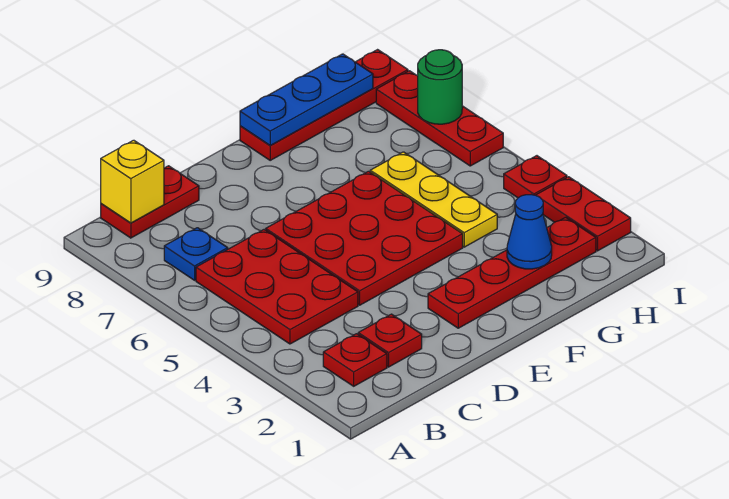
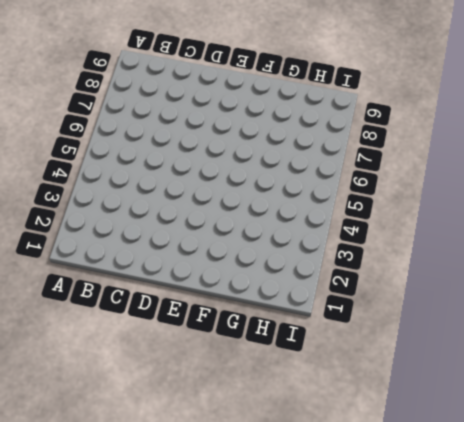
none -> red plate B2 level 1
none -> red plate B4:C6 level 1
none -> blue plate B7 level 1

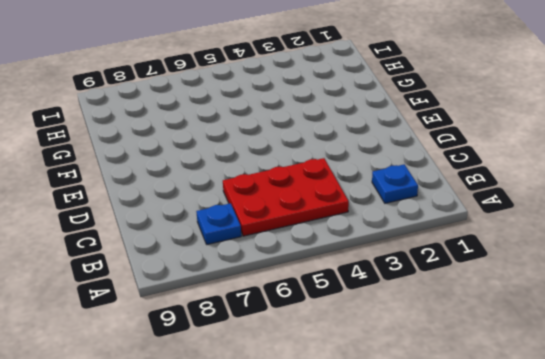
blue plate B2 level 1 -> red plate B2 level 1
none -> red plate B9:C9 level 1
none -> red plate C2 level 1
none -> red plate D4:F6 level 1

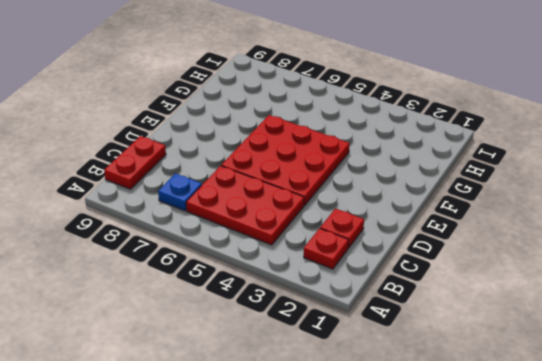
none -> red plate E2:H2 level 1
none -> red plate F9:I9 level 1
none -> yellow plate G4:G6 level 1

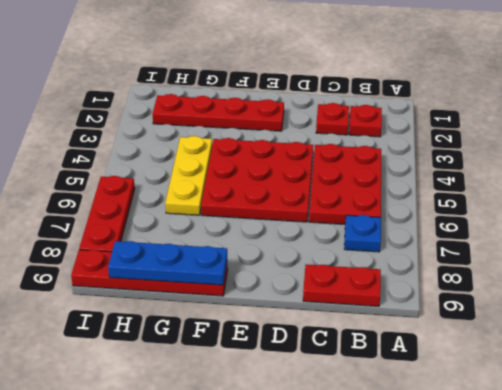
none -> red plate I2:I3 level 1
none -> red plate I4 level 1
none -> yellow brick B9 level 2

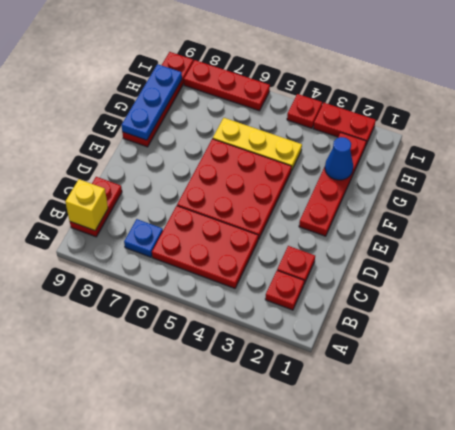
none -> green round brick I7 level 2

